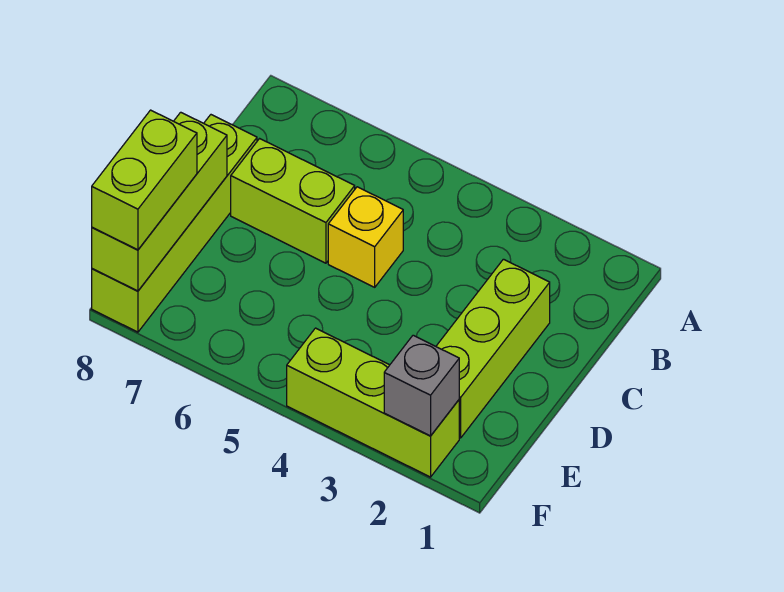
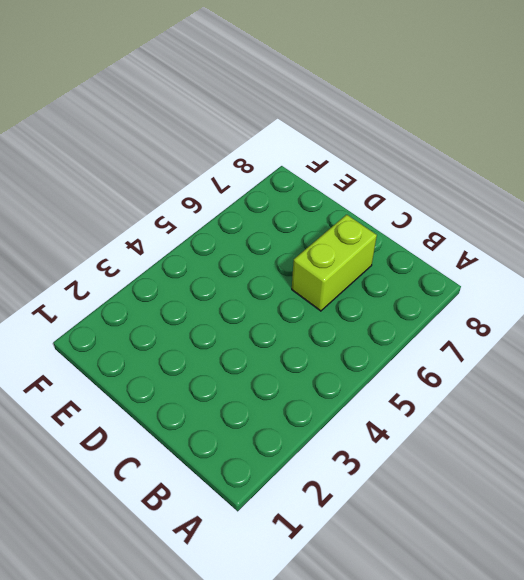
none -> lime brick C2:E2 level 1
none -> yellow brick C5 level 1

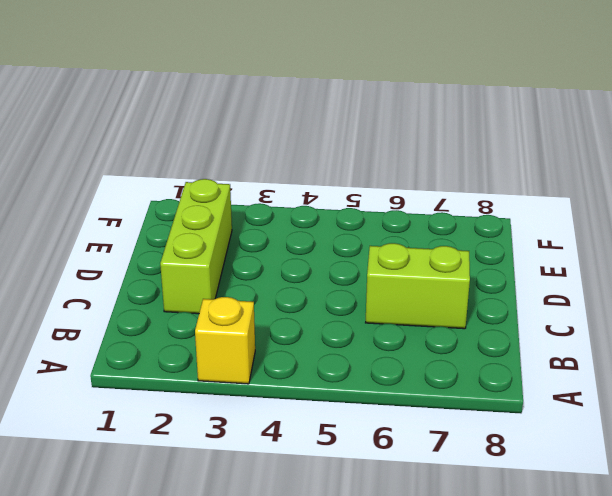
yellow brick A3 level 1 -> yellow brick C5 level 1
none -> lime brick C8:F8 level 1
none -> lime brick F2:F4 level 1

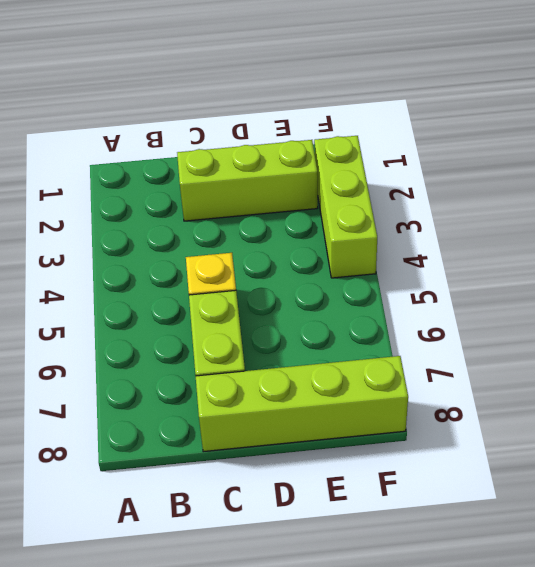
none -> lime brick D8:F8 level 2
none -> grey brick F2 level 2

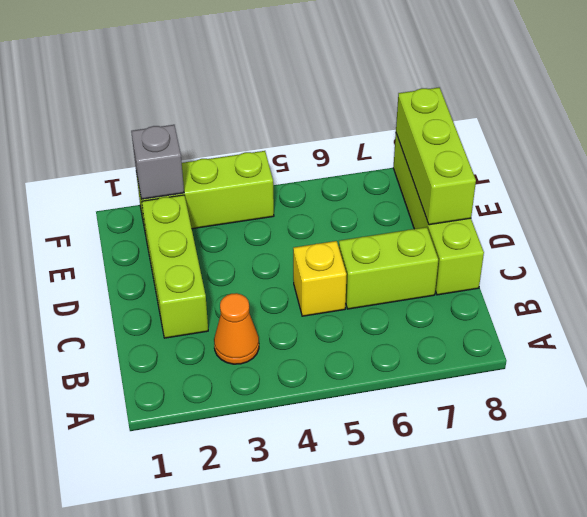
orange cone B3 level 1 -> none
none -> lime brick E8:F8 level 3

